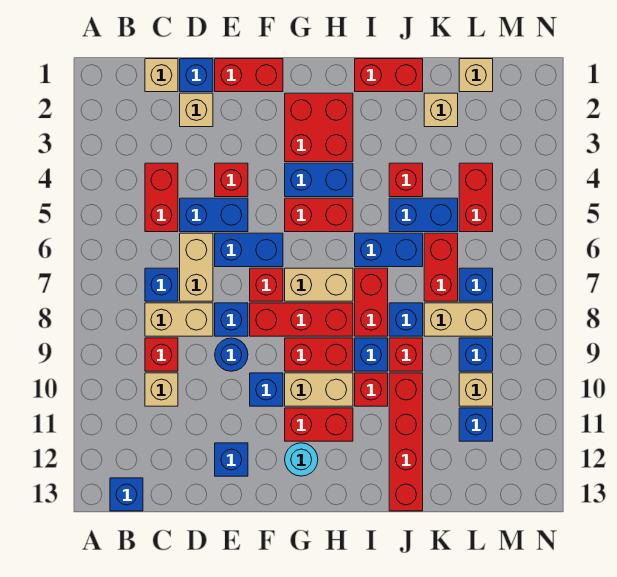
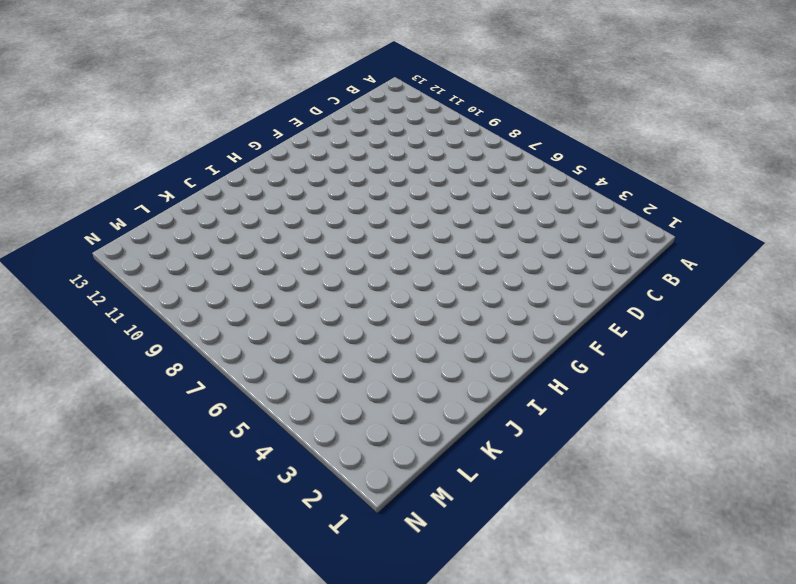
none -> blue brick B13 level 1
none -> tan brick C1 level 1
none -> red brick C4:C5 level 1
none -> blue brick C7 level 1

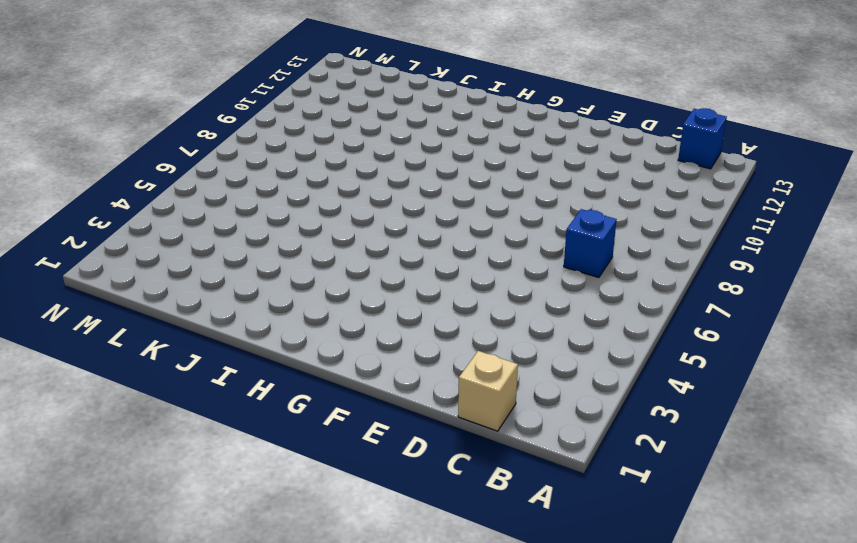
none -> red brick C4:C5 level 1
none -> tan brick C8:D8 level 1
none -> red brick C9 level 1
none -> tan brick C10 level 1

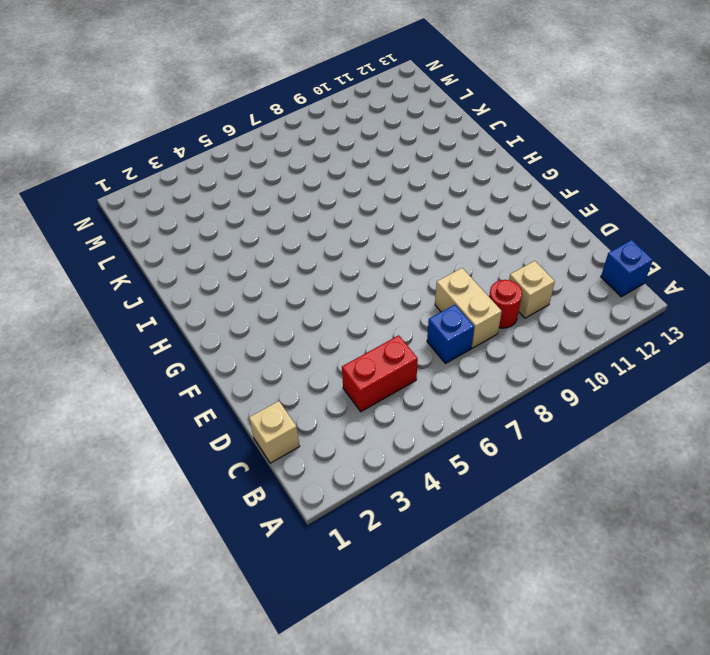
red round brick C9 level 1 -> red brick C9 level 1
none -> blue brick D1 level 1
none -> tan brick D2 level 1
none -> blue brick D5:E5 level 1
none -> tan brick D6:D7 level 1

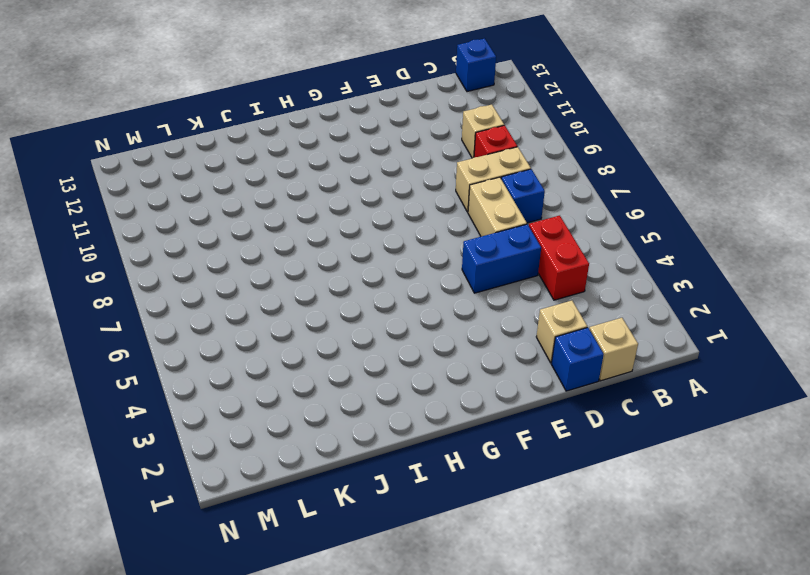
none -> red brick E1:F1 level 1
none -> red brick E4 level 1
none -> blue brick E6:F6 level 1
none -> blue brick E8 level 1

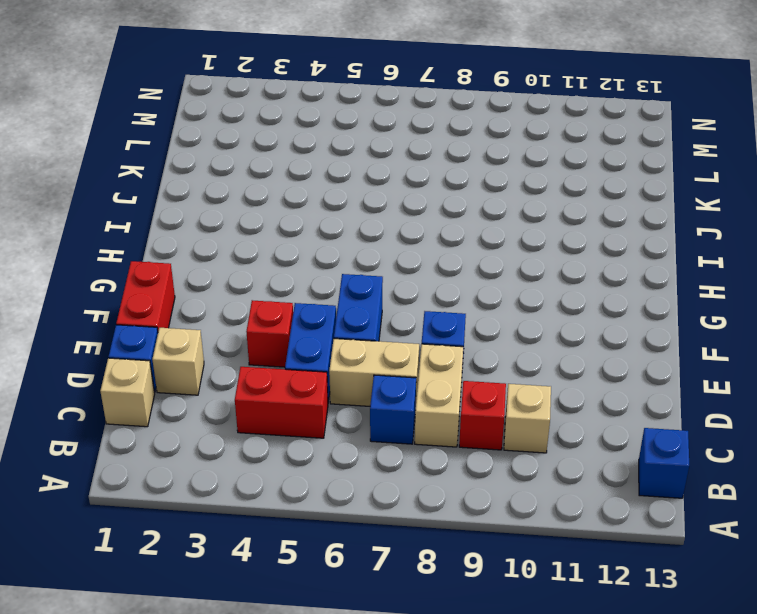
none -> blue round brick E9 level 1
none -> blue brick E12 level 1
none -> red brick F7 level 1
none -> red brick F8:H8 level 1

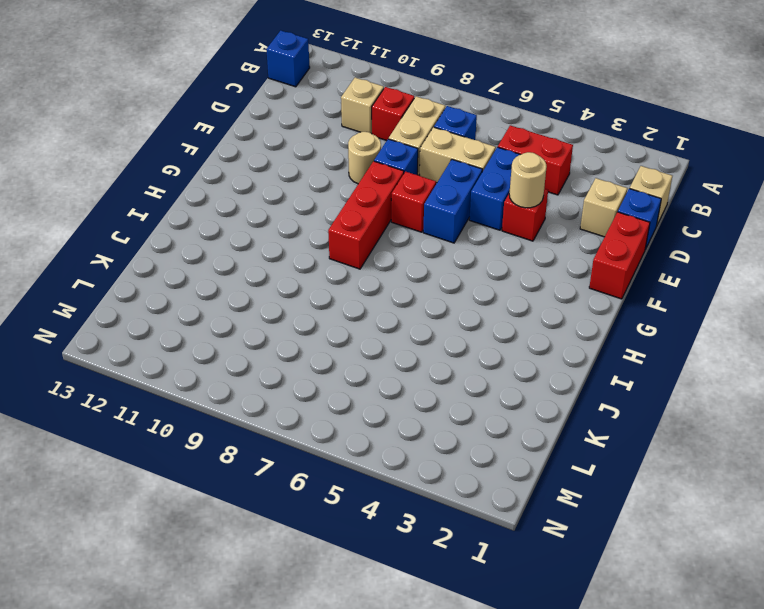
tan round brick E4 level 2 -> none
tan round brick E9 level 1 -> blue round brick E9 level 1
none -> blue brick E12 level 1
none -> blue brick F10 level 1
none -> red brick G2:H3 level 1
none -> blue brick G4:H4 level 1

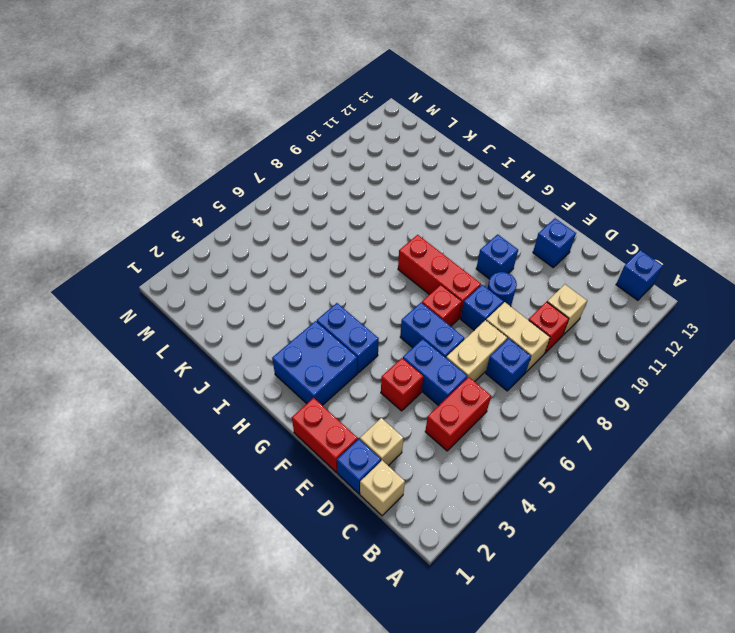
blue brick G2:H3 level 1 -> red brick G2:H3 level 1
none -> red brick G5:H5 level 1
none -> tan brick G7:H7 level 1
none -> red brick G9:H9 level 1
none -> tan brick G10:H10 level 1

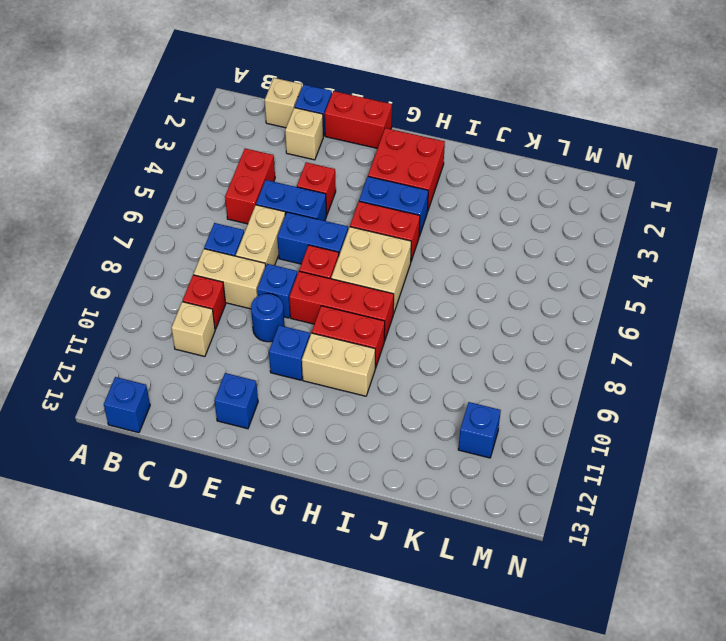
tan brick G6:H7 level 1 -> tan brick G7:H7 level 1
none -> red brick G11:H11 level 1
none -> cyan round brick G12 level 1
none -> red brick I1:J1 level 1
none -> blue brick I6:J6 level 1

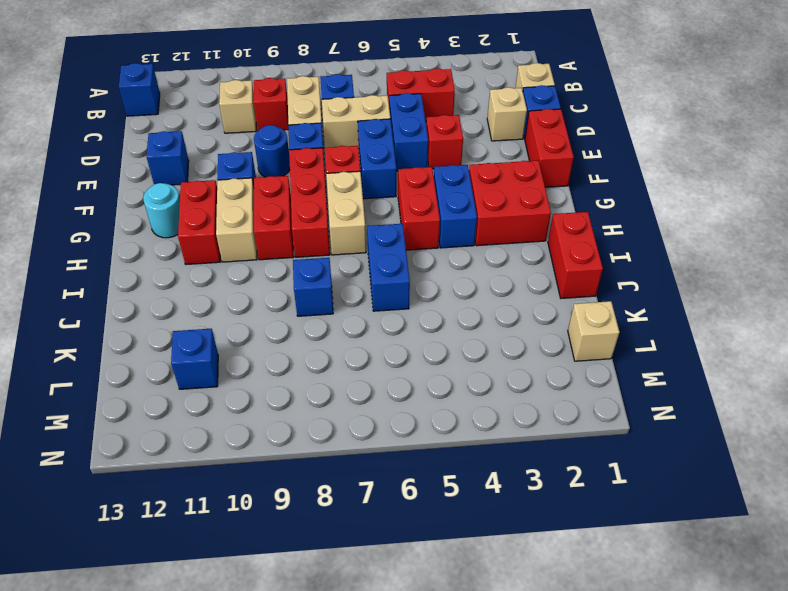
none -> red brick I7:I8 level 1
none -> blue brick I9 level 1
none -> red brick I10 level 1
none -> red brick J4 level 1

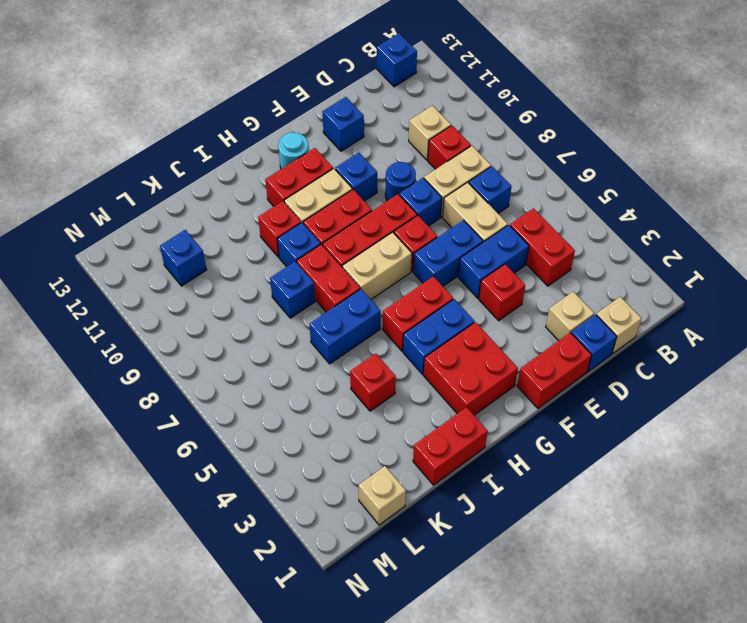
none -> blue brick J5:K5 level 1
none -> red brick J9 level 1
none -> red brick J10:J13 level 1
none -> tan brick K2 level 1

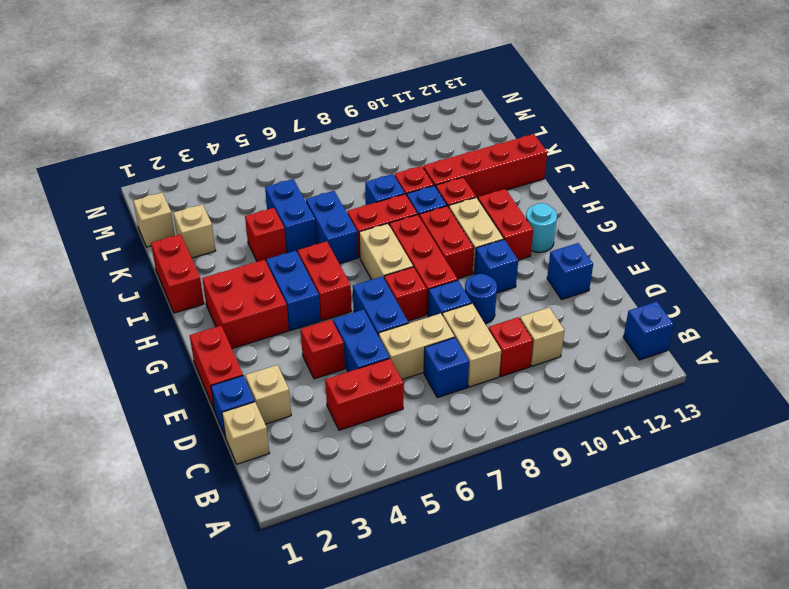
none -> red brick K6:K7 level 1
none -> tan brick K8:L8 level 1
none -> red brick L4:L5 level 1
none -> blue brick L7 level 1

